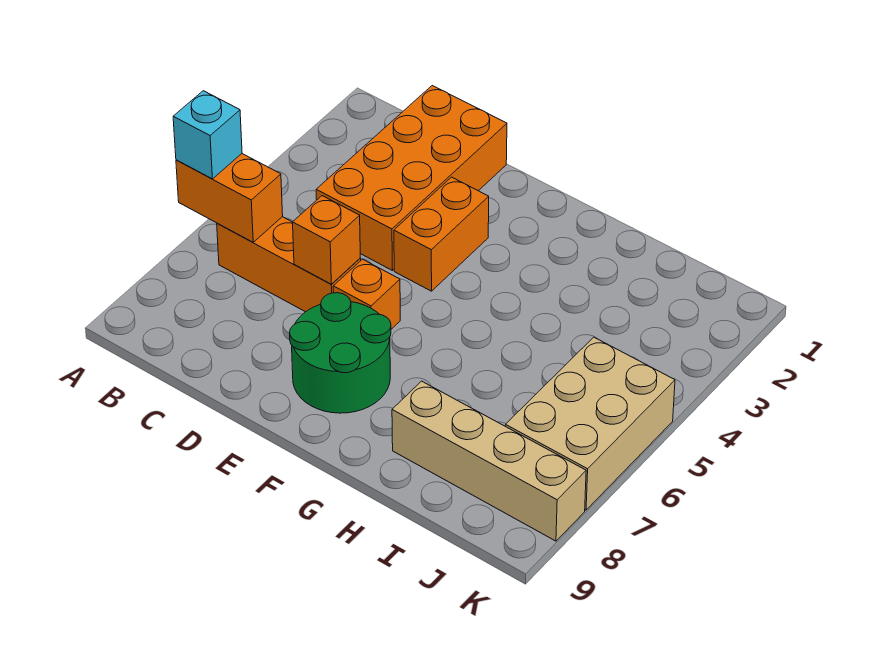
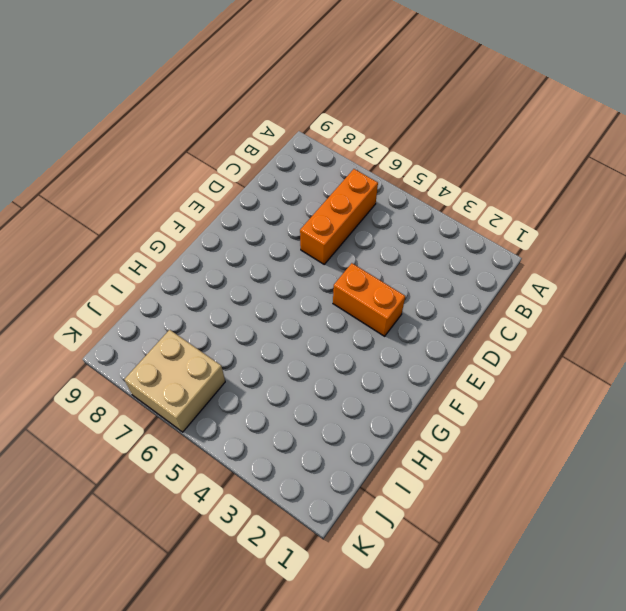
tan brick J6:K7 level 1 -> tan brick J5:K7 level 1
none -> orange brick C1:D4 level 1
none -> orange brick E6 level 1

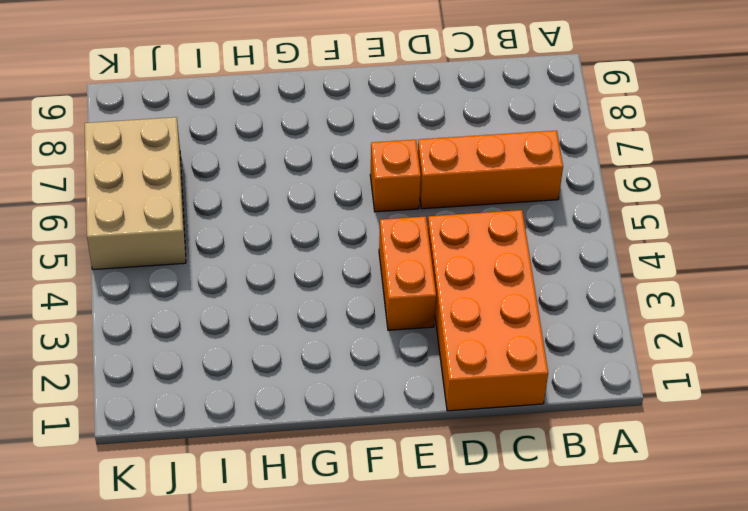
none -> green round brick E7:F8 level 1
none -> tan brick H8:K8 level 1

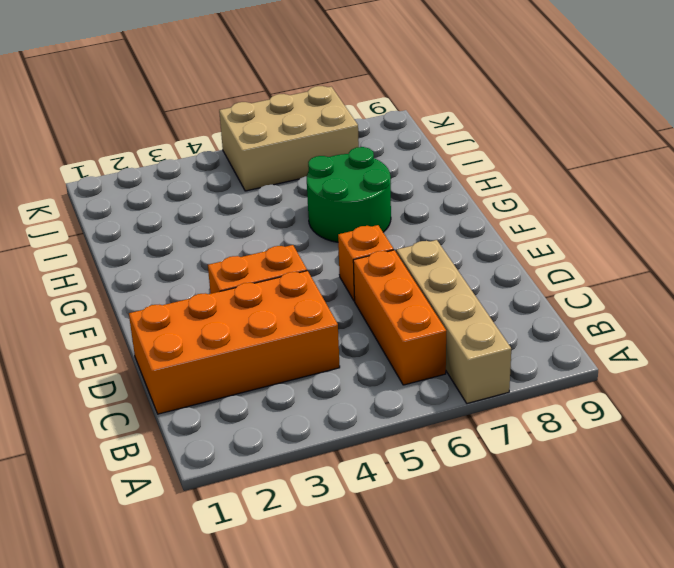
tan brick A7:D7 level 1 -> tan brick H8:K8 level 1
green round brick G6:H7 level 1 -> green round brick E7:F8 level 1
none -> orange brick A6:B6 level 2
none -> orange brick D6 level 2

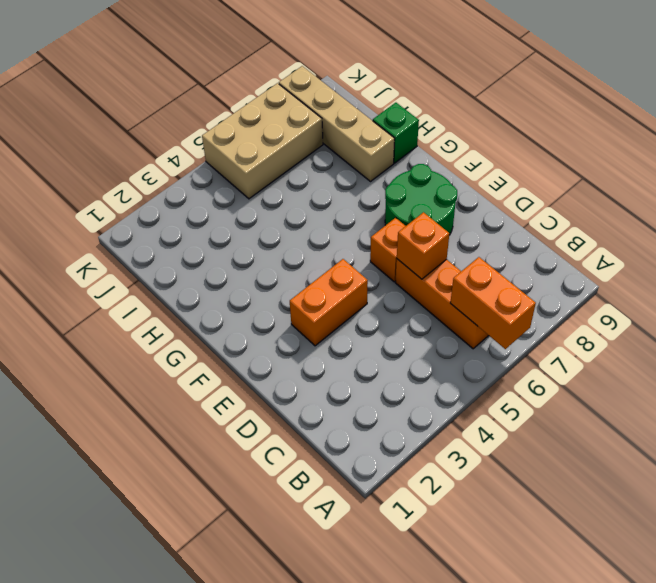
green brick H9 level 1 -> none
none -> orange brick C1:D4 level 1
none -> cyan brick A6 level 3

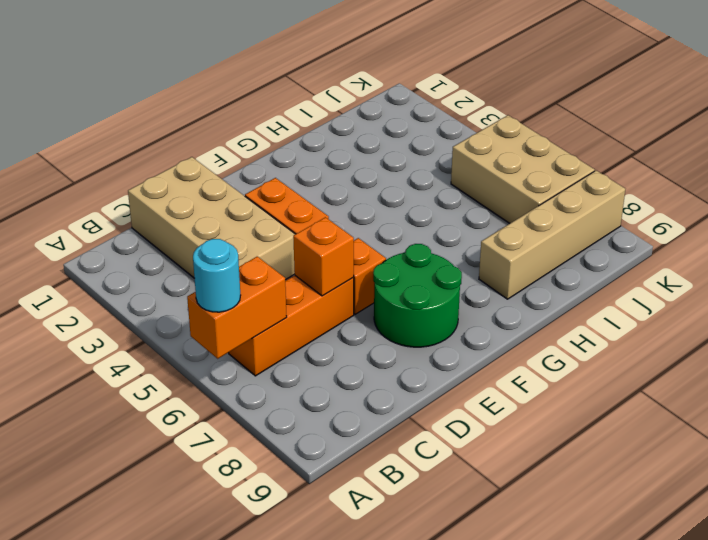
cyan round brick A6 level 3 -> cyan brick A6 level 3
tan brick C1:D4 level 1 -> orange brick C1:D4 level 1

